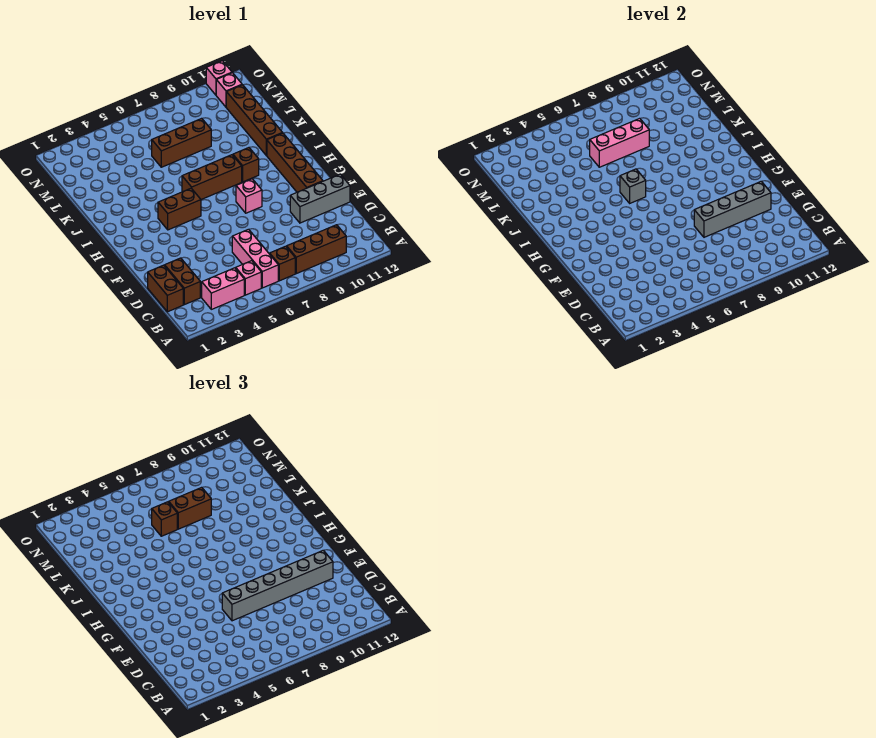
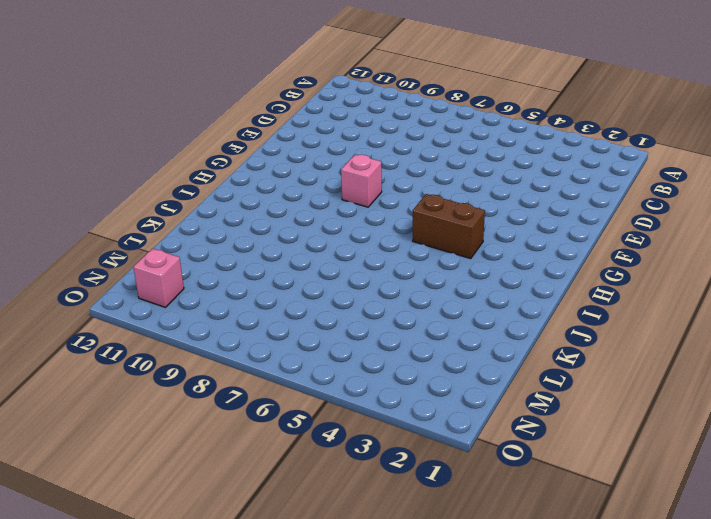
none -> pink brick B3:B4 level 1
none -> pink brick B5 level 1
none -> pink brick B6:D6 level 1

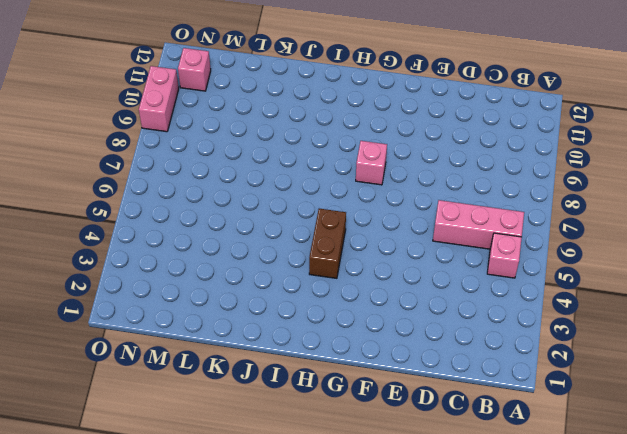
pink brick O9:O10 level 1 -> pink brick B3:B4 level 1
none -> brown brick B7 level 1
none -> brown brick B8:B10 level 1
none -> brown brick C1:D1 level 1

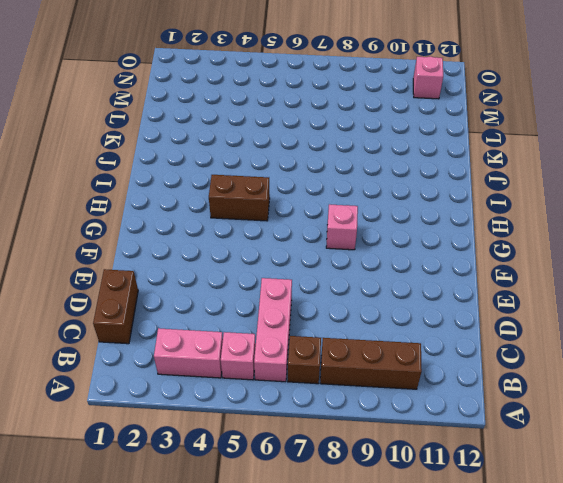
none -> brown brick C2:D2 level 1
none -> grey brick E10:E12 level 1
none -> brown brick F11:I11 level 1

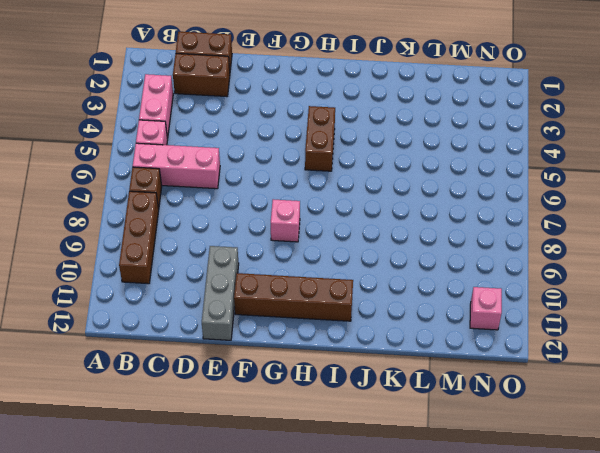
none -> brown brick I6:I8 level 1
none -> brown brick I9 level 1
none -> brown brick J11:M11 level 1

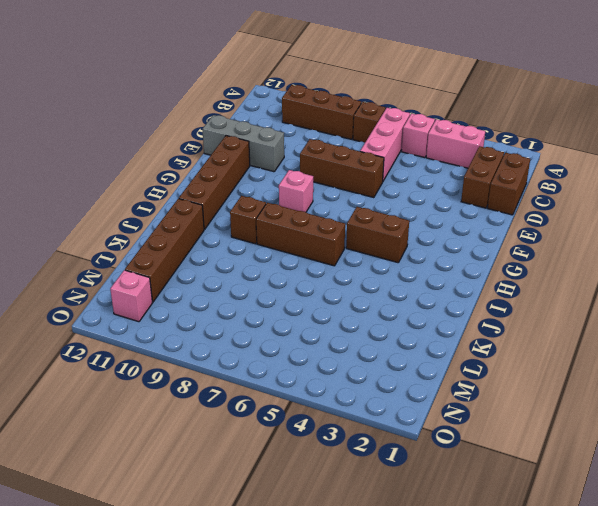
brown brick E6:E8 level 1 -> brown brick L6:L8 level 1
none -> pink brick O11 level 1
none -> grey brick E8:E11 level 2
none -> grey brick I6 level 2

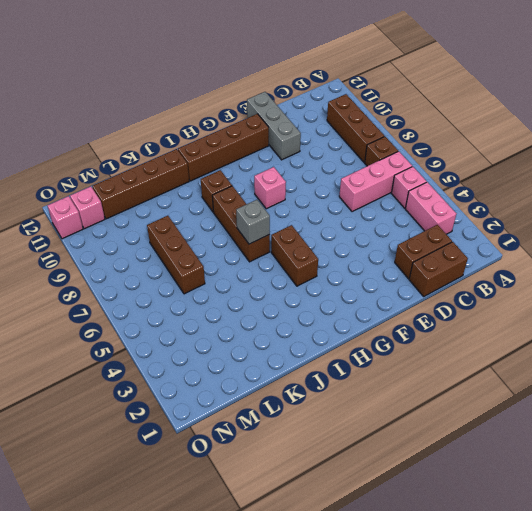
none -> grey brick E8:E11 level 2
none -> pink brick L6:L8 level 2
none -> grey brick E6:E11 level 3

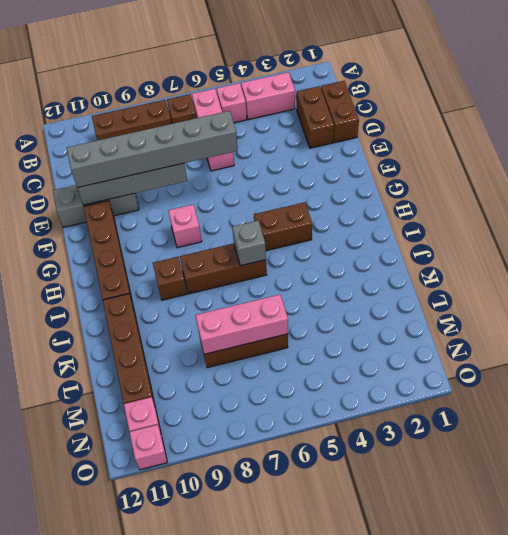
none -> brown brick L6 level 3
none -> brown brick L7:L8 level 3

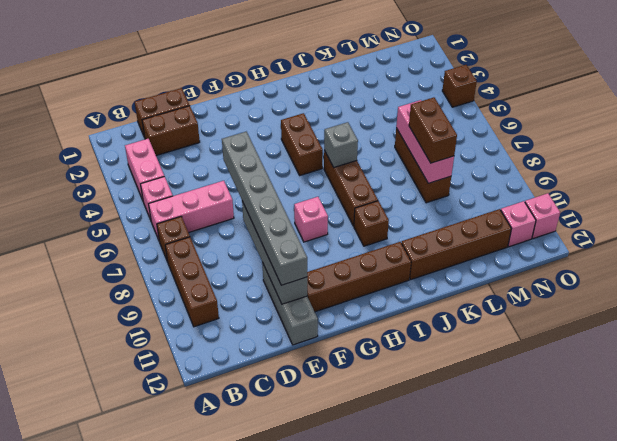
brown brick O4 level 1 -> brown brick L6 level 3

